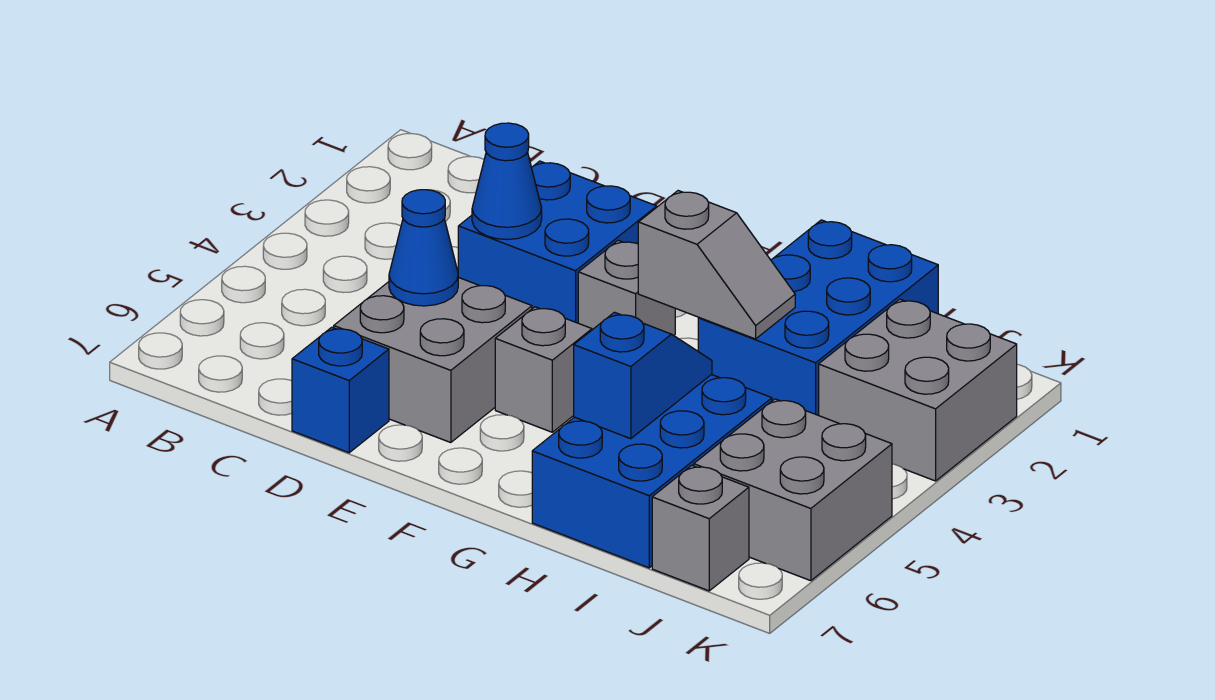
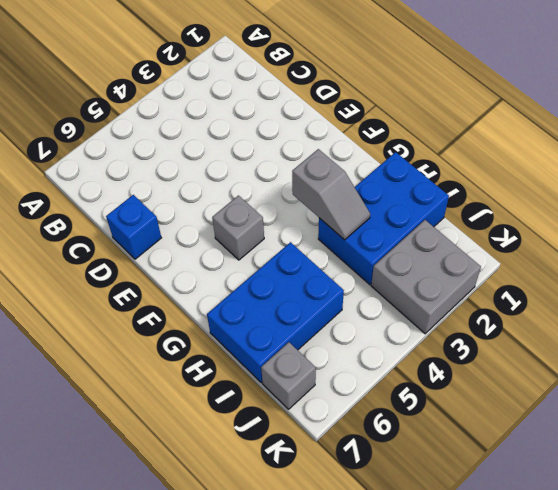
none -> blue brick D2:E3 level 1
none -> grey brick D5:E6 level 1
none -> grey brick F3 level 1

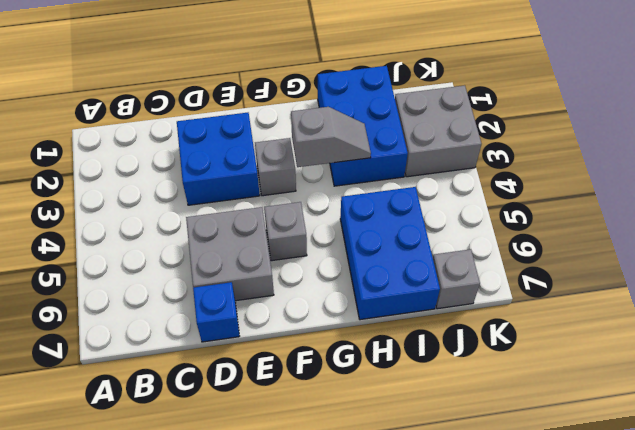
none -> grey brick J5:K6 level 1
none -> blue cone D3 level 2
none -> blue cone D5 level 2

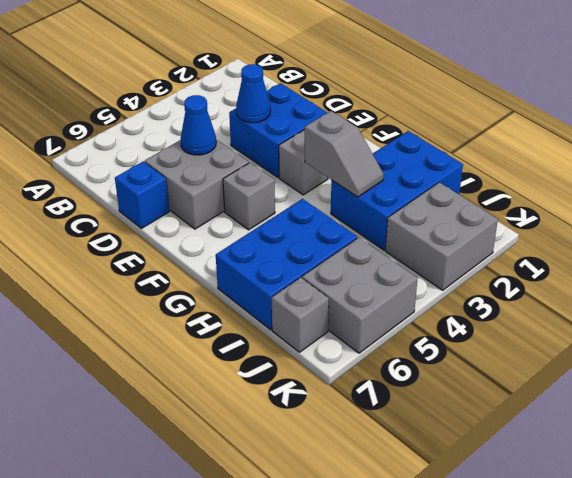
none -> blue slope H5:H6 level 2 top 6

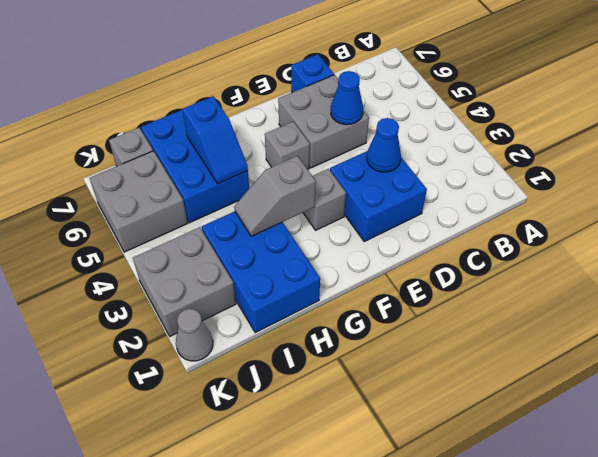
grey cone K1 level 1 -> none

